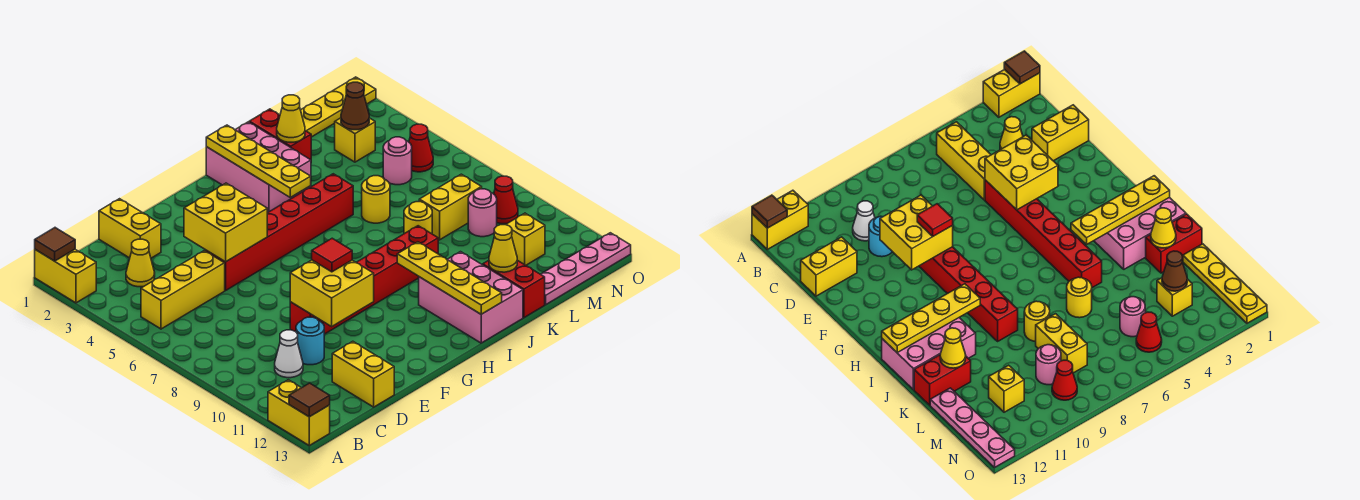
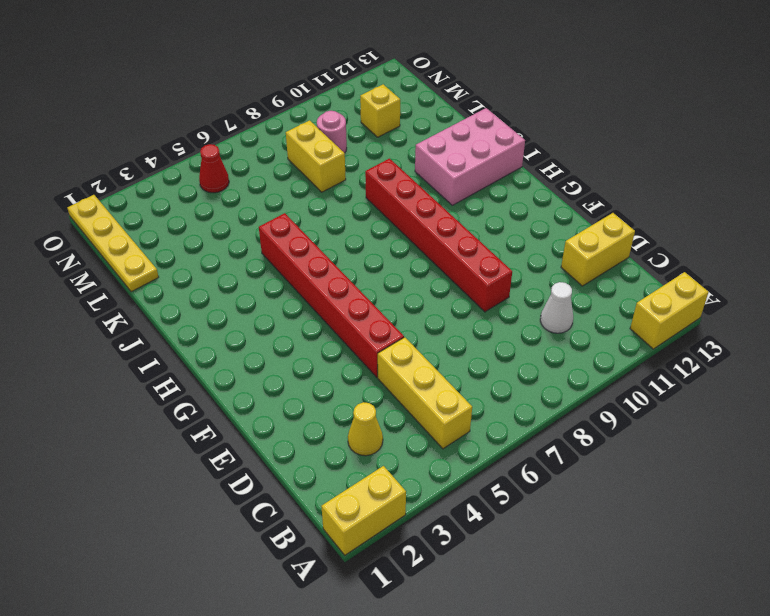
none -> yellow brick D1:D2 level 1
none -> cyan round brick D10 level 1
none -> pink brick I1:J3 level 1
none -> red brick K1:K2 level 1

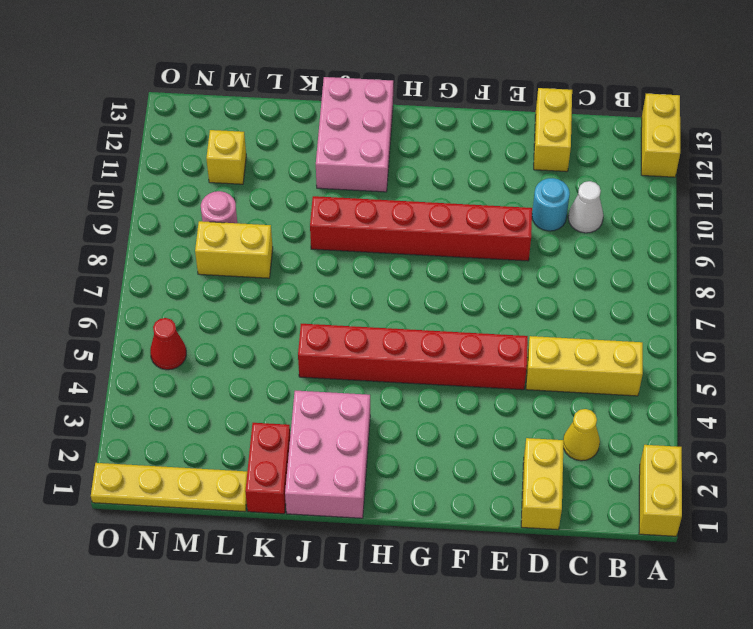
none -> yellow round brick K6 level 1
none -> yellow round brick K8 level 1
none -> red brick K12:K13 level 1
none -> pink plate L13:O13 level 1

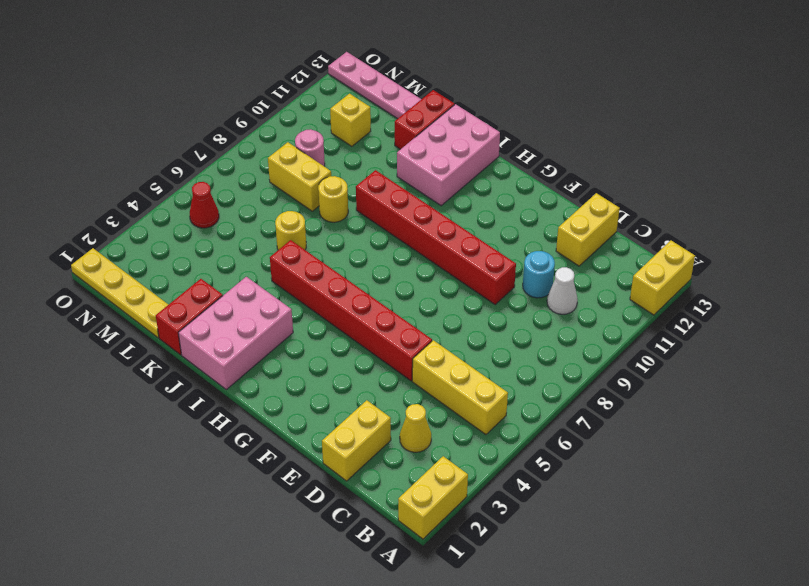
none -> yellow brick M3 level 1
none -> pink round brick M5 level 1
none -> red cone N9 level 1
none -> brown tile A1 level 2

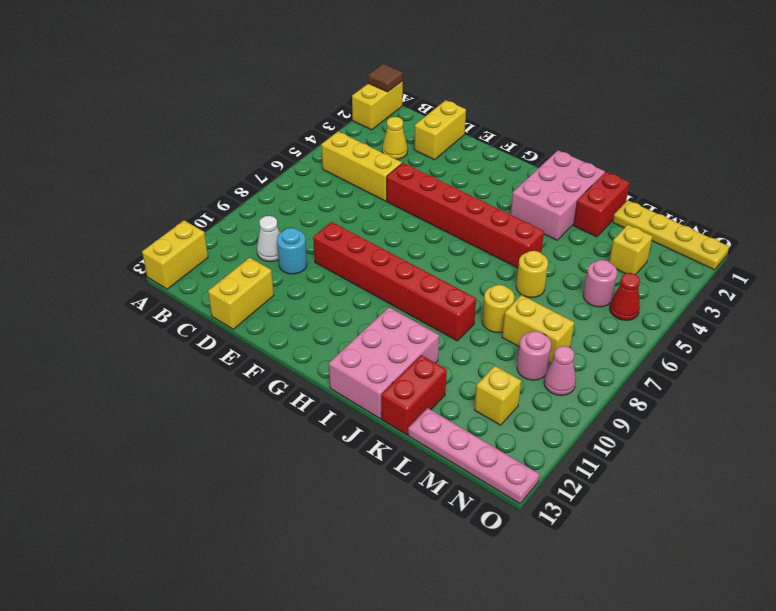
pink cone N9 level 1 -> red cone N9 level 1
none -> brown tile A13 level 2
none -> yellow brick E4:F5 level 2
none -> yellow brick E9:F10 level 2
none -> yellow plate I1:I4 level 2

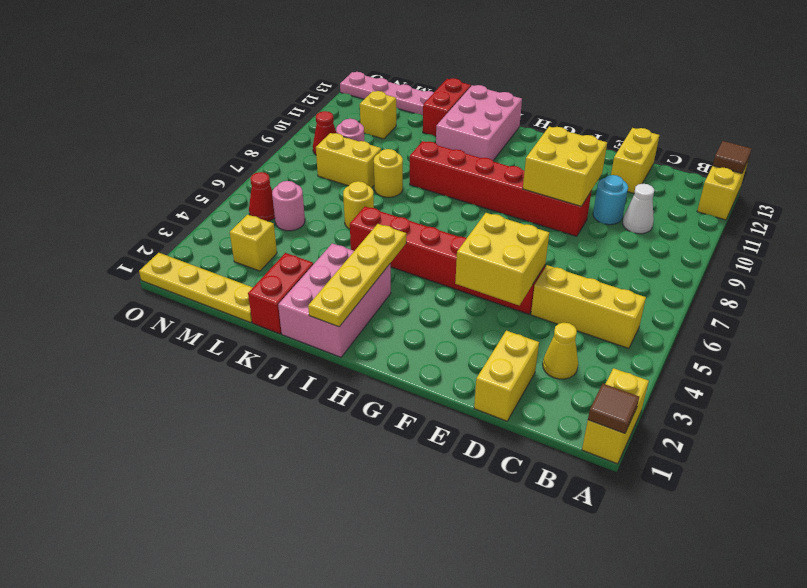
none -> yellow plate I10:I13 level 2
none -> yellow cone K2 level 2
none -> yellow cone K12 level 2
none -> brown cone M3 level 2

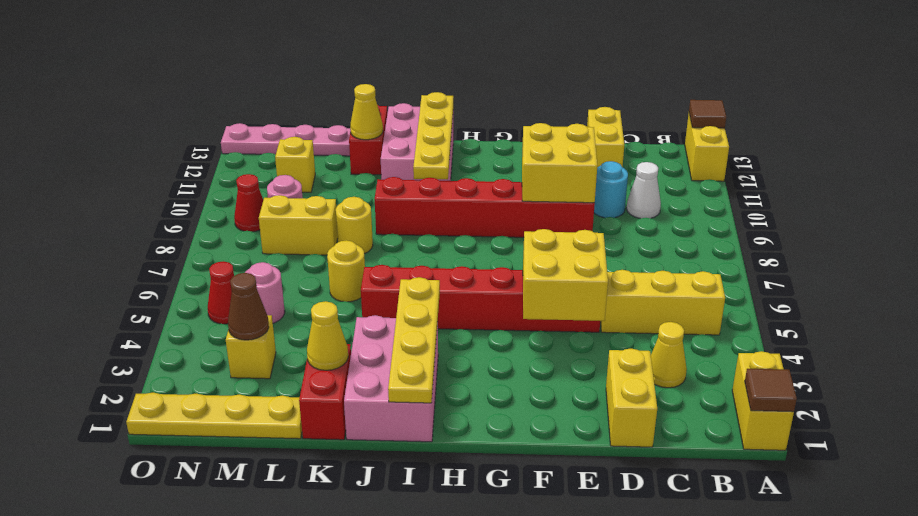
none -> red tile F9 level 3

